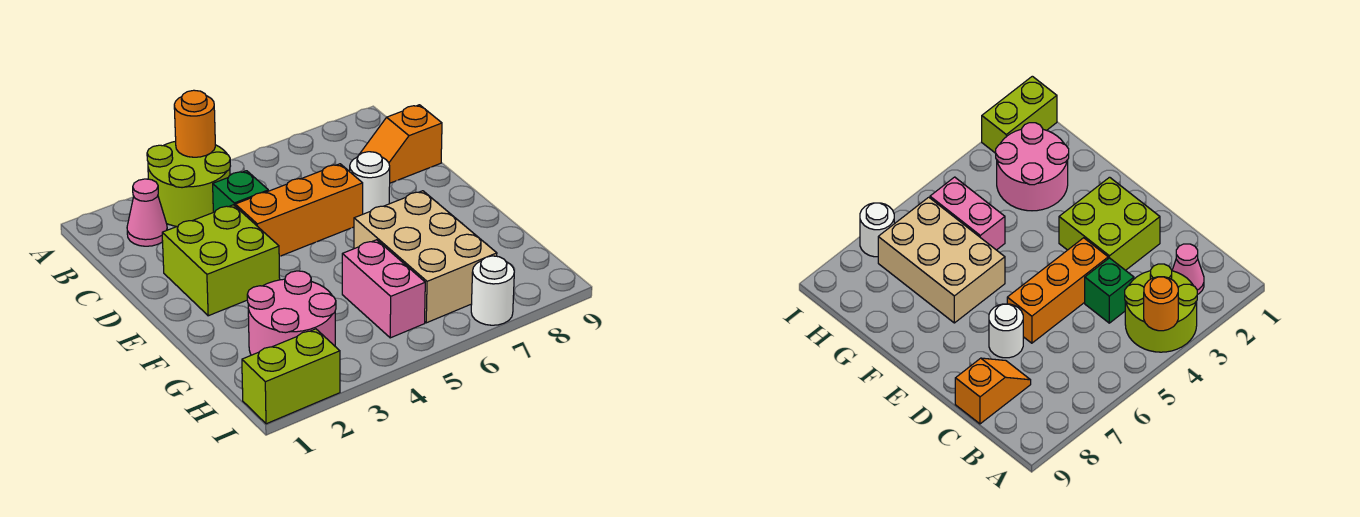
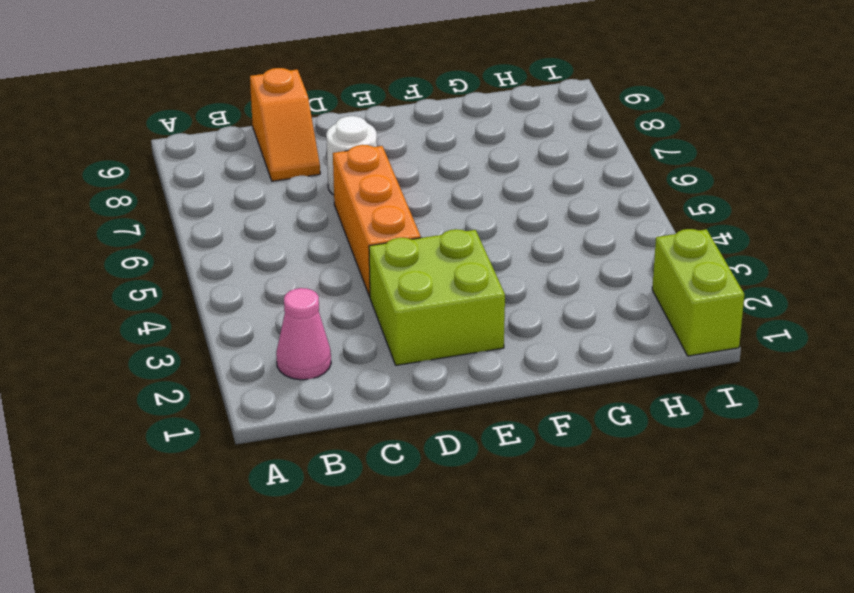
none -> lime round brick A3:B4 level 1
none -> green brick C4 level 1
none -> tan brick F6:H7 level 1

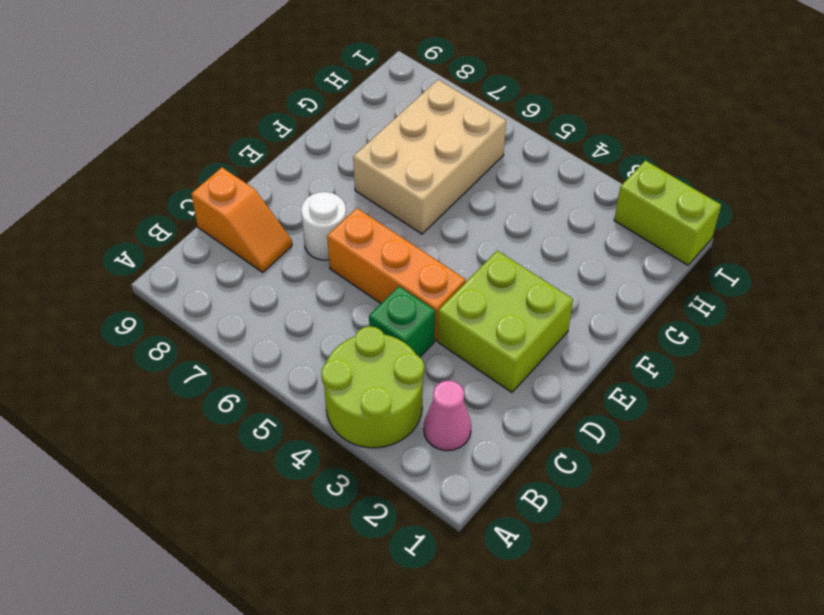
none -> pink round brick G2:H3 level 1
none -> pink brick G5:H5 level 1
none -> white round brick I7 level 1

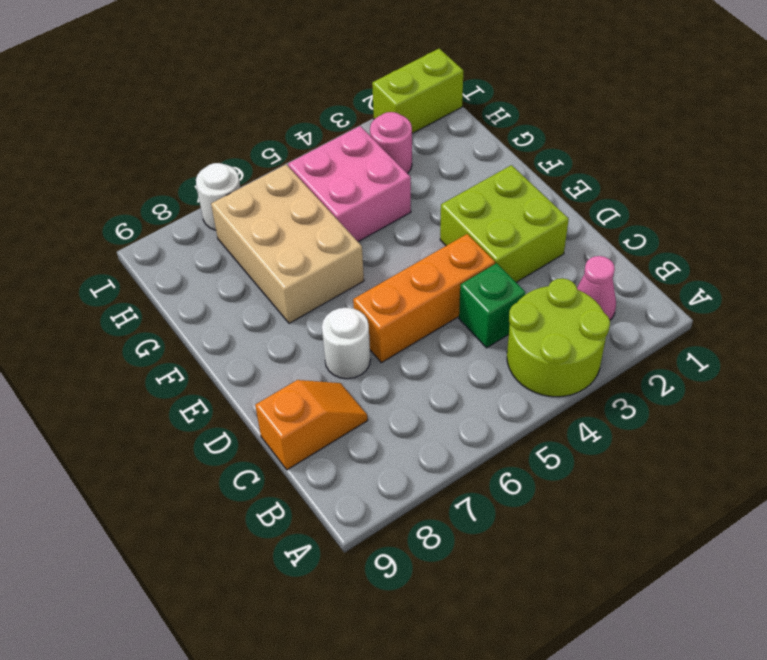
pink brick G4:H5 level 1 -> pink brick G5:H5 level 1
pink round brick H3 level 1 -> pink round brick G2:H3 level 1
none -> orange round brick A4 level 2

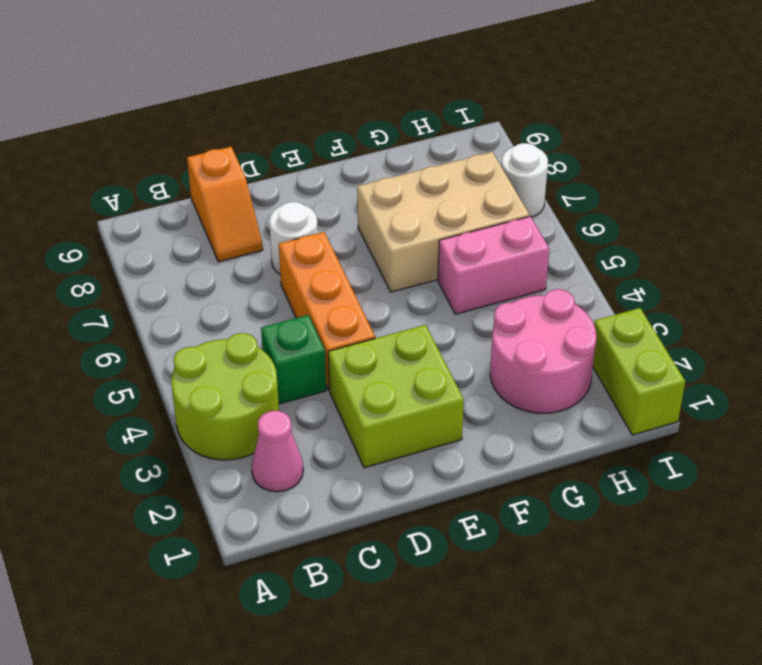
none -> orange round brick A4 level 2

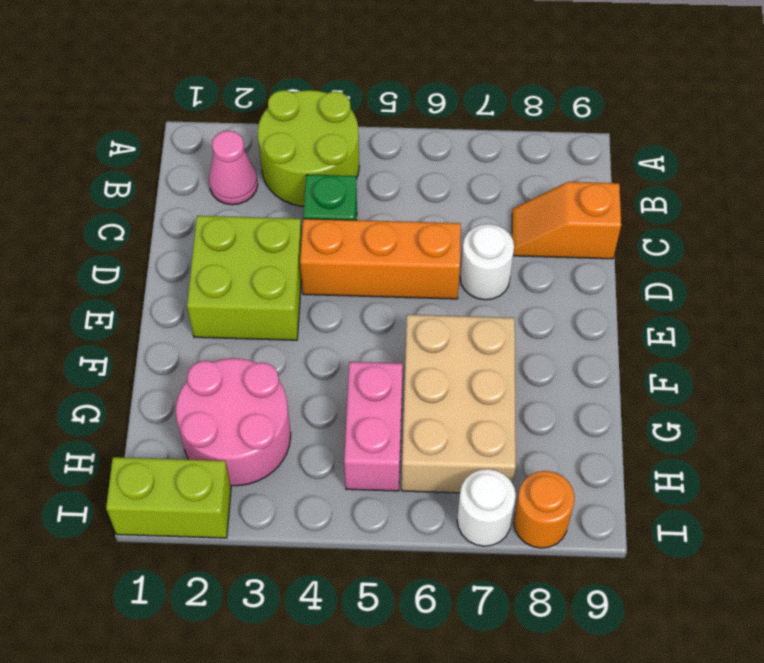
orange round brick I8 level 1 -> orange round brick A4 level 2

